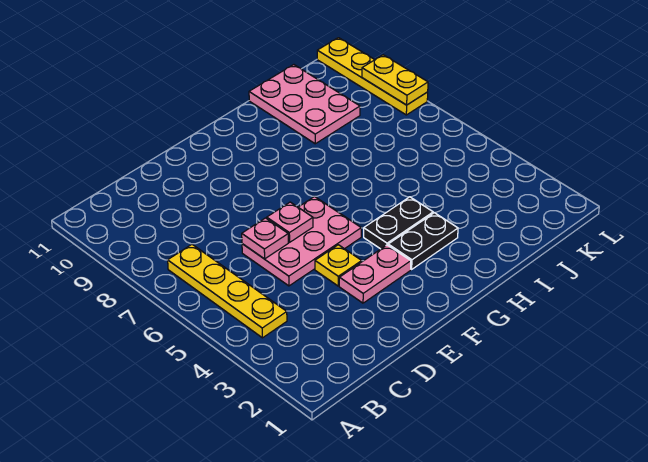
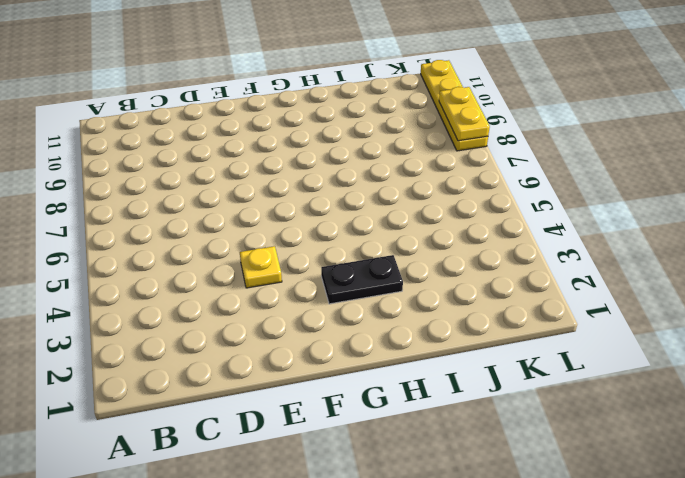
none -> yellow plate B4:B7 level 1
none -> pink plate D5:F6 level 1

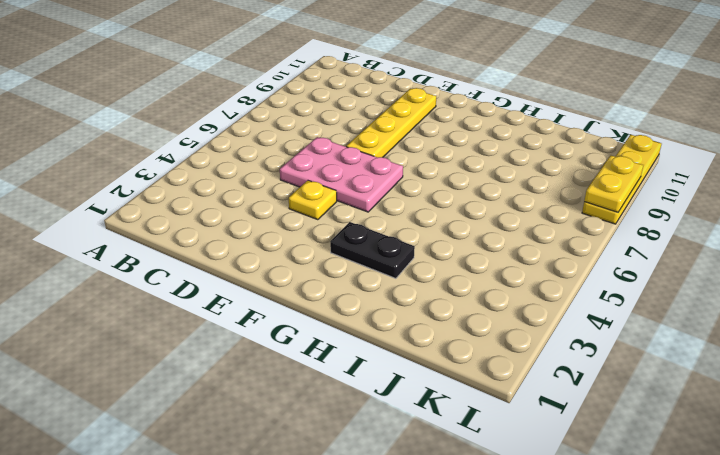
yellow plate E7:E10 level 1 -> yellow plate B4:B7 level 1
none -> pink plate E3:F3 level 1
none -> black plate G4:H4 level 1

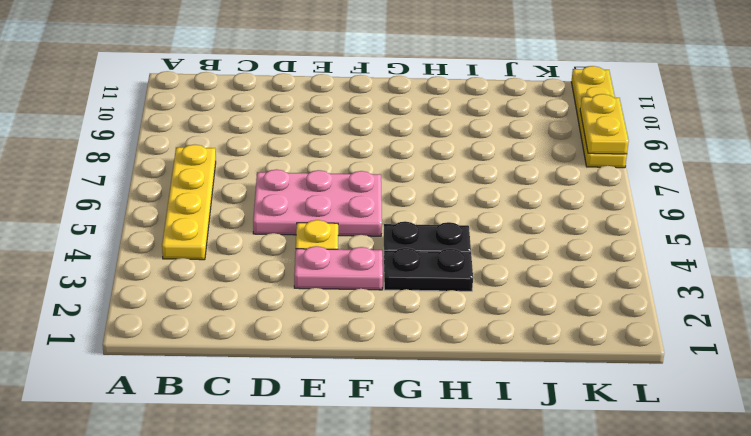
none -> pink plate I9:J11 level 1
none -> pink plate D6 level 2

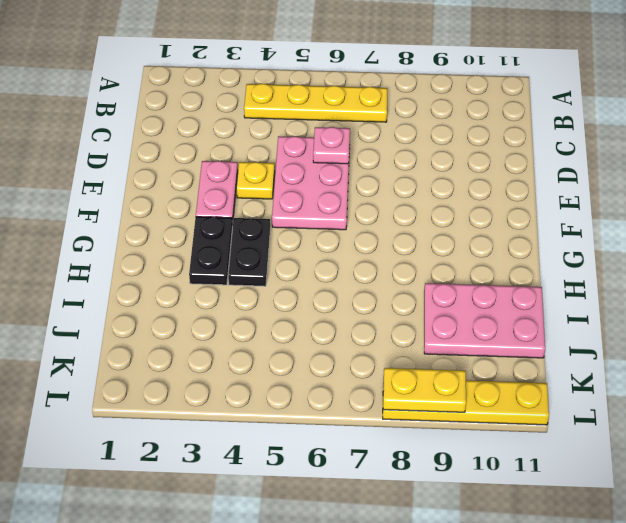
none -> pink plate E6 level 2

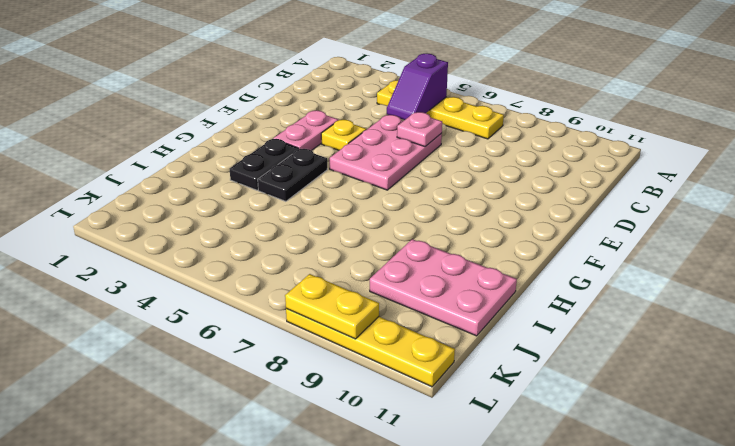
purple slope B5:C5 level 2 top B -> none
none -> pink plate E6 level 2

